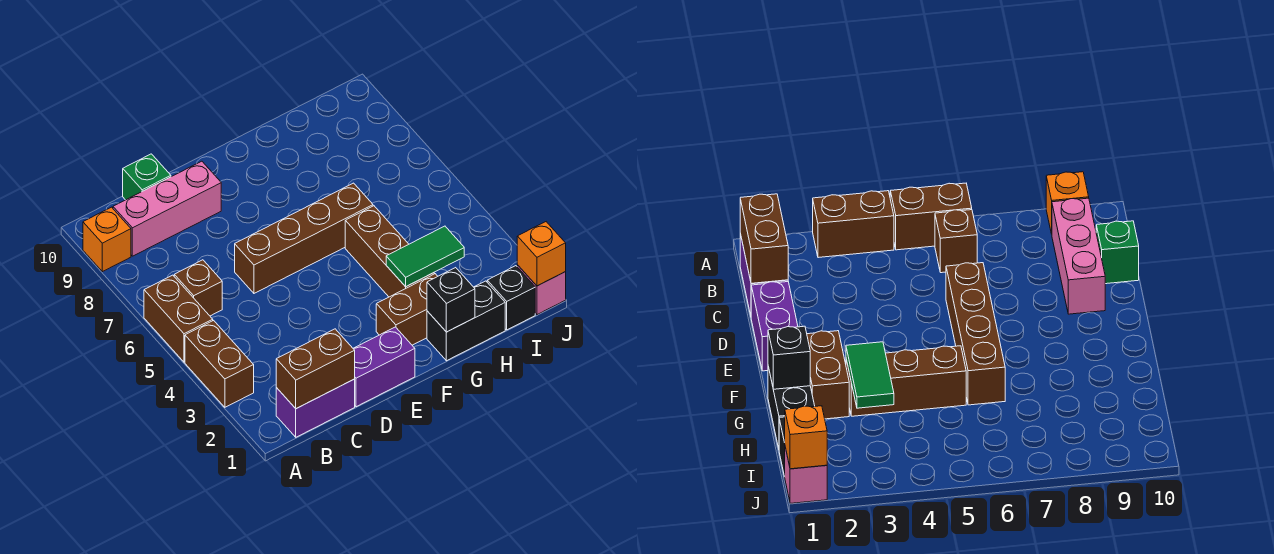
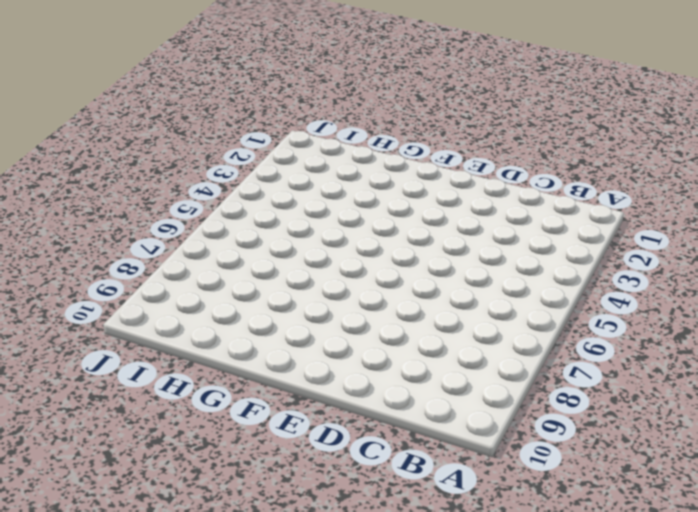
none -> brown brick A3:A4 level 1
none -> brown brick A5:A6 level 1
none -> orange brick A9 level 1

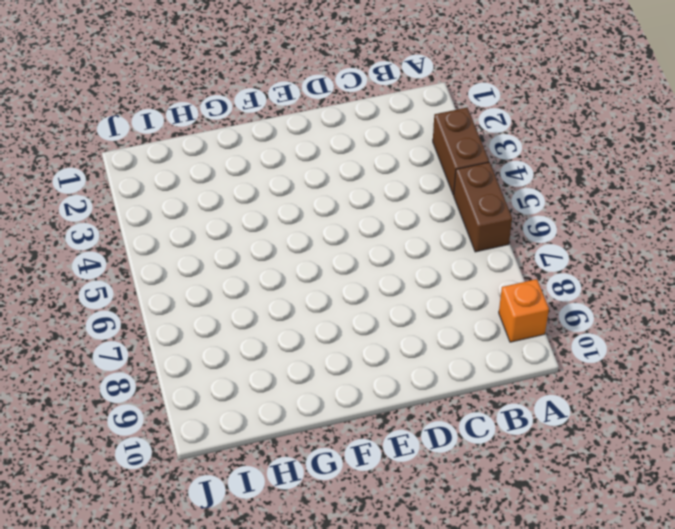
none -> purple brick B1:C1 level 1
none -> brown brick B6 level 1
none -> pink brick B9:D9 level 1

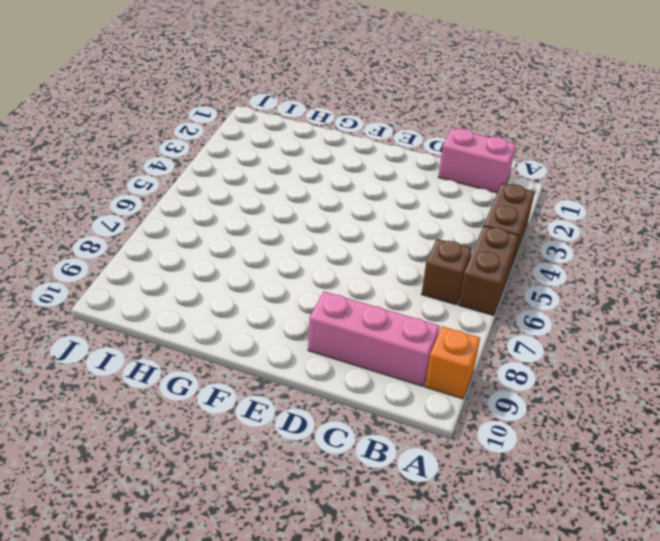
pink brick B1:C1 level 1 -> purple brick B1:C1 level 1
none -> green brick C10 level 1
none -> purple brick D1:E1 level 1
none -> brown brick D6:G6 level 1

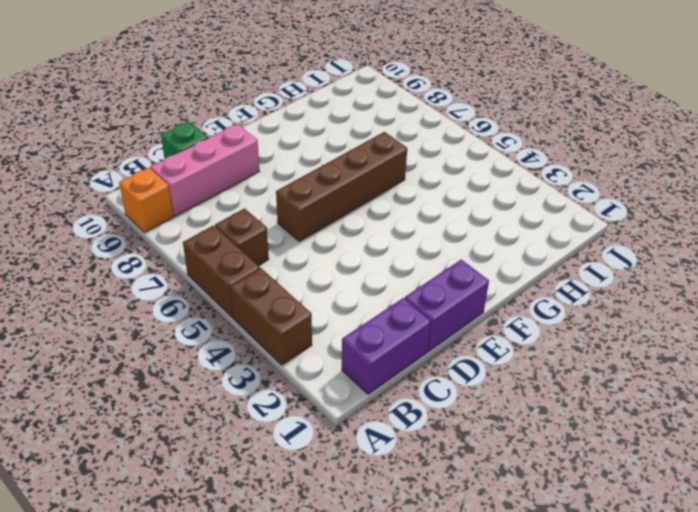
none -> brown brick F2:G2 level 1
none -> black brick G1:H1 level 1
none -> brown brick G3:G5 level 1

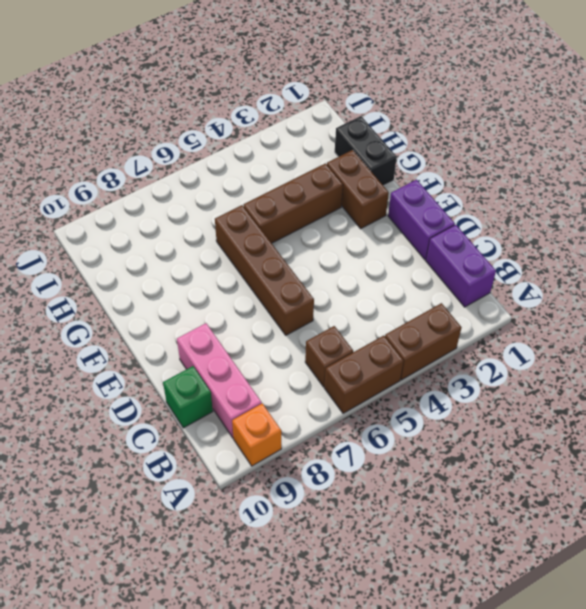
none -> black brick I1 level 1
none -> pink brick J1 level 1
none -> brown brick B1:C1 level 2

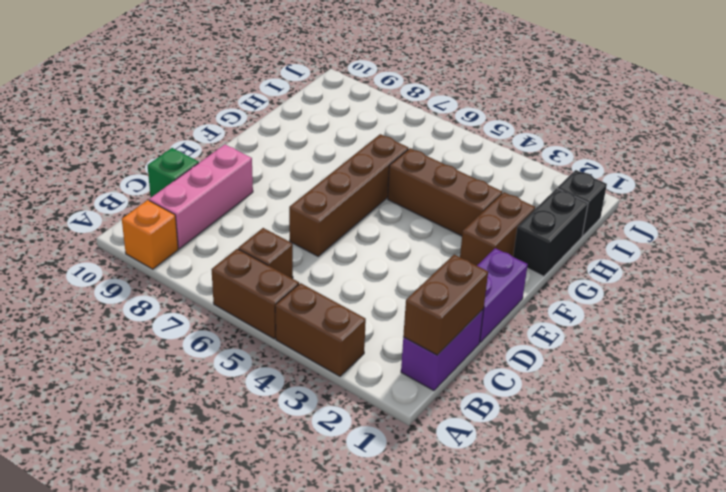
none -> pink brick J1 level 1
none -> black brick G1 level 2
none -> green tile G3:H3 level 2

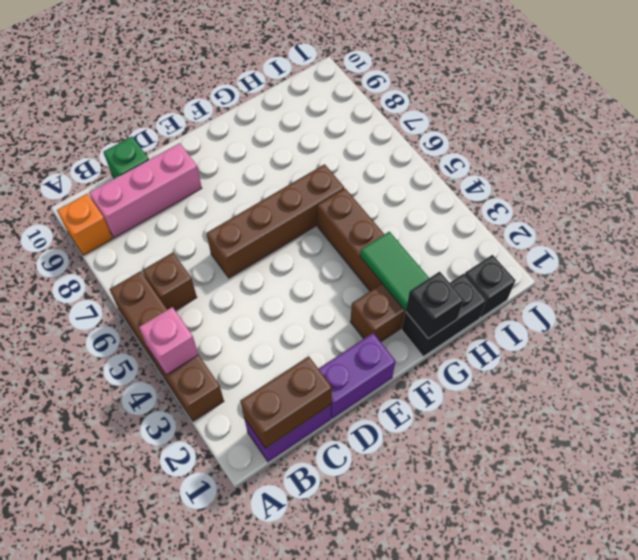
pink brick A4 level 2 -> pink brick J1 level 1
green tile G2:G3 level 2 -> green tile G3:H3 level 2
none -> orange brick J1 level 2

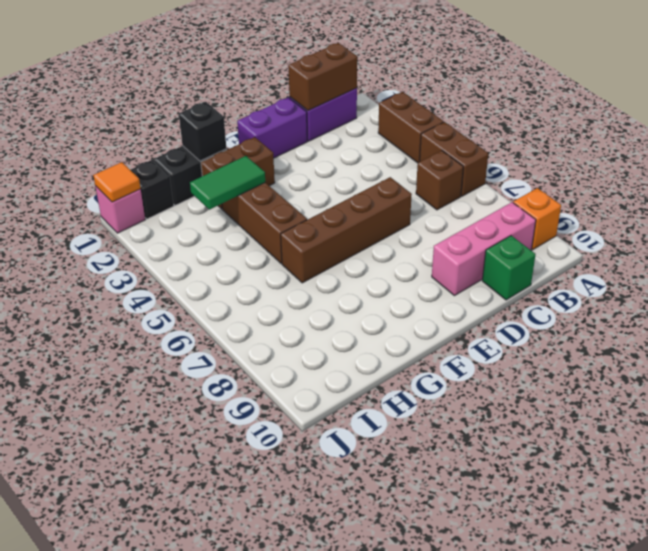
orange tile J1 level 2 -> orange brick J1 level 2

